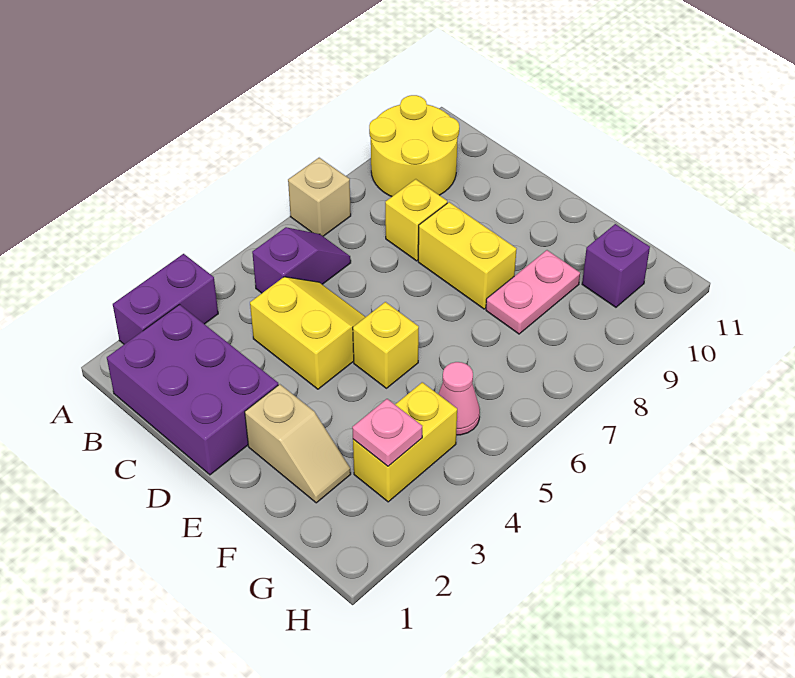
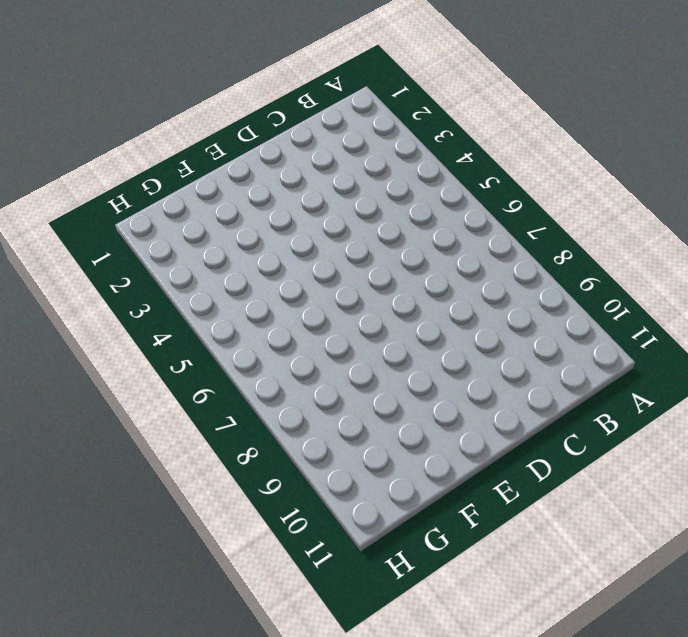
none -> purple brick A2:A3 level 1
none -> tan brick A7 level 1
none -> yellow round brick A9:B10 level 1

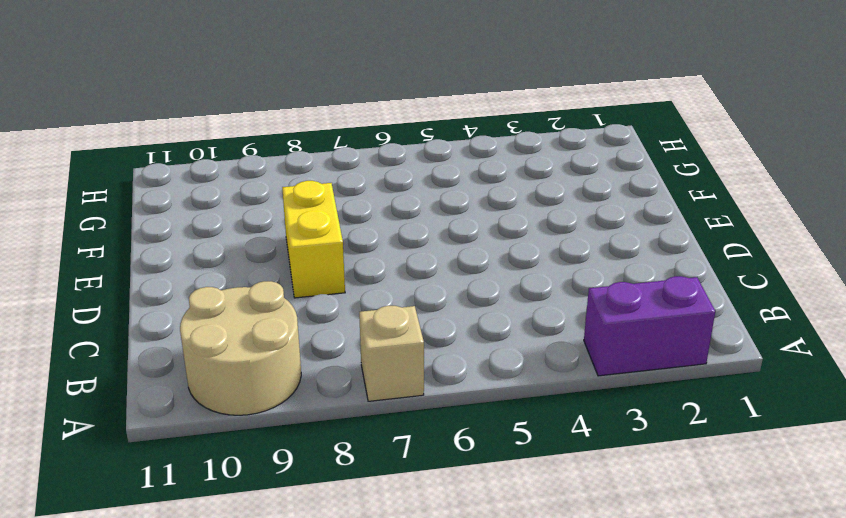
tan round brick A9:B10 level 1 -> yellow round brick A9:B10 level 1
none -> purple brick B1:D2 level 1
none -> purple slope B5:B6 level 1 top 5
none -> yellow slope C4:D5 level 1 top 4

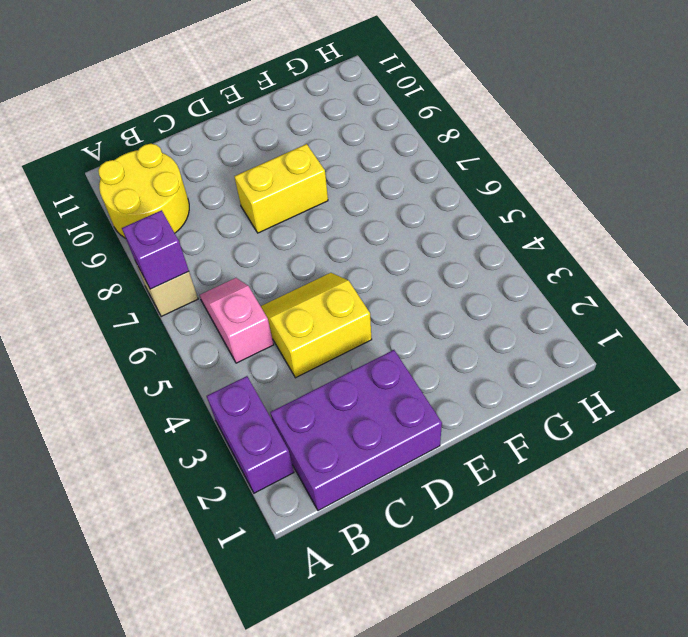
purple brick A7 level 2 -> purple brick G10 level 1
pink slope B5:B6 level 1 top 5 -> purple slope B5:B6 level 1 top 5
none -> yellow brick C8 level 1
none -> tan slope E2:F2 level 1 top E
none -> yellow brick E5 level 1

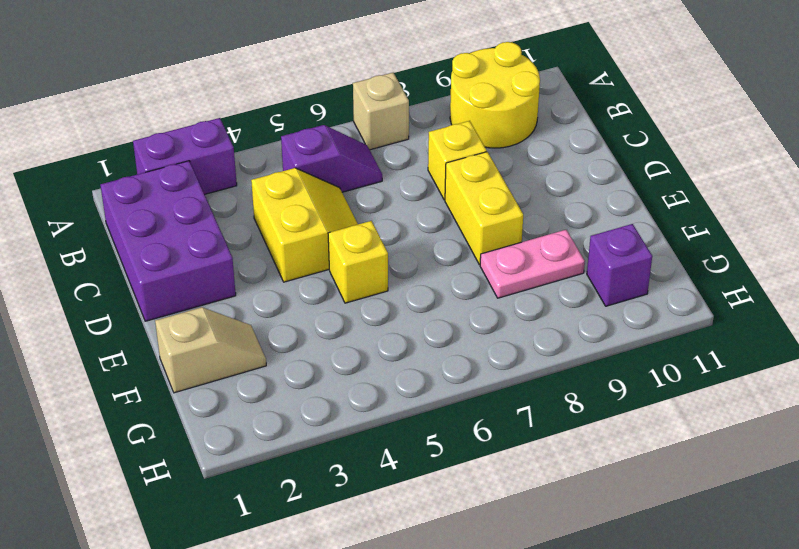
tan slope F1:F2 level 1 top 1 -> tan slope E2:F2 level 1 top E
none -> yellow brick G3:G4 level 1
none -> pink cone G5 level 1
none -> pink plate G3 level 2

